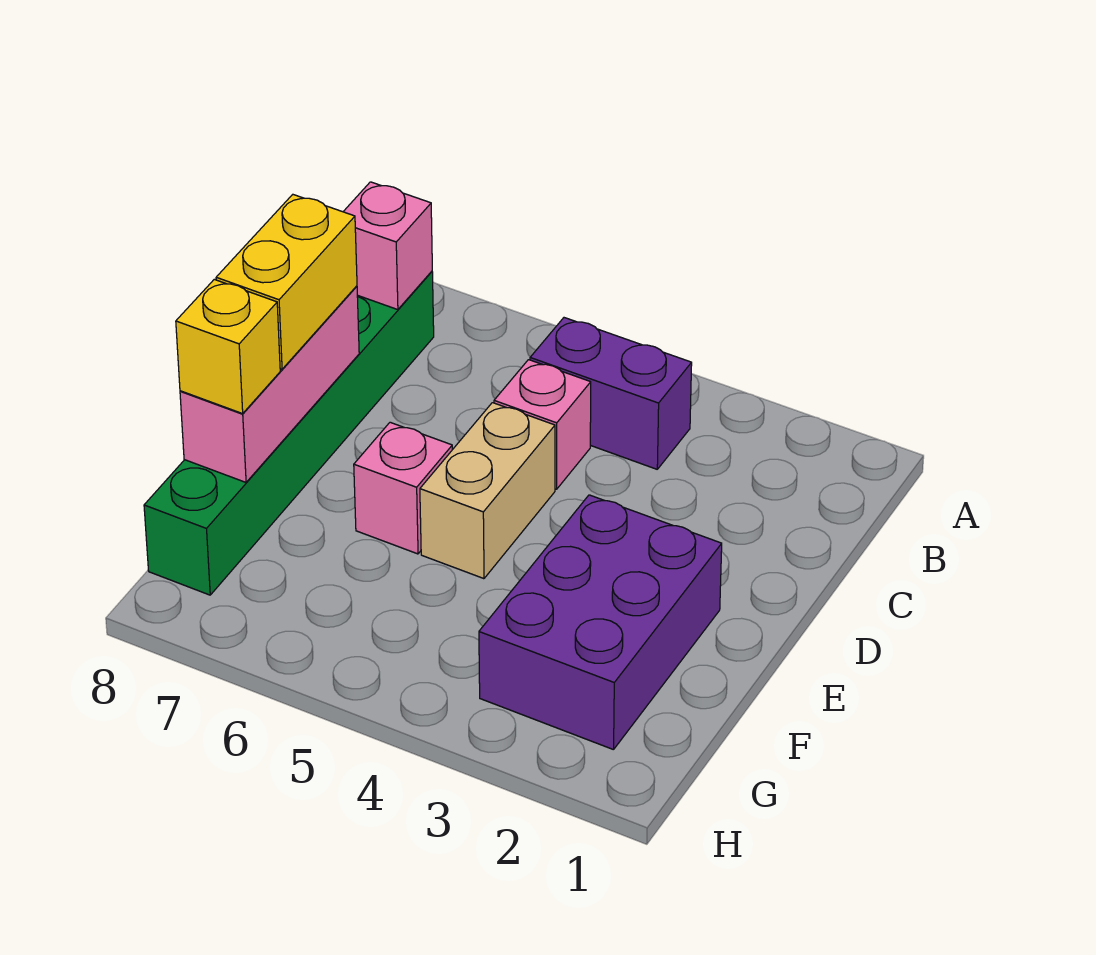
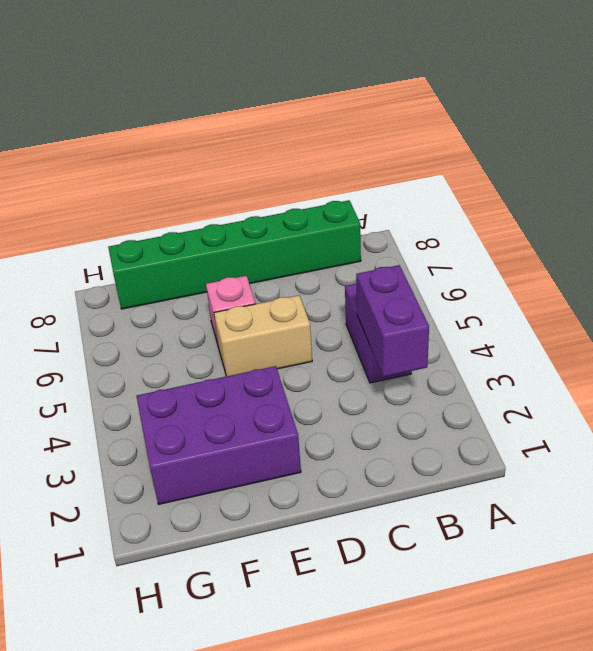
purple brick B3:B4 level 2 -> none
none -> pink brick C5 level 1
none -> pink brick B8 level 2

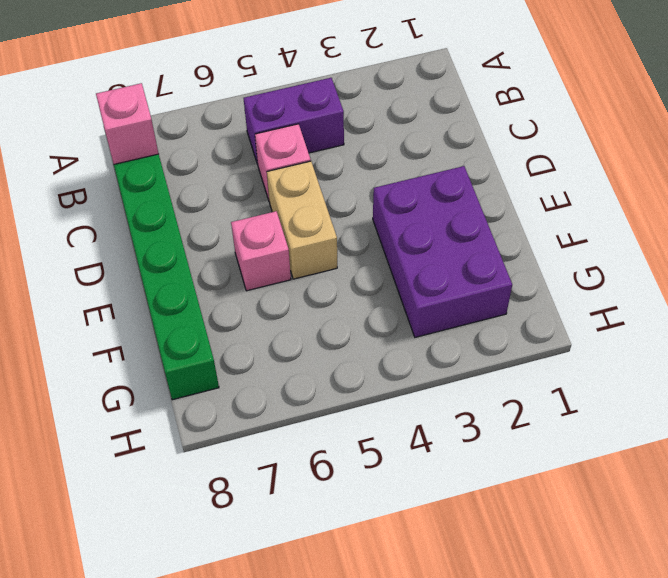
none -> pink brick D8:F8 level 2
none -> yellow brick D8:E8 level 3

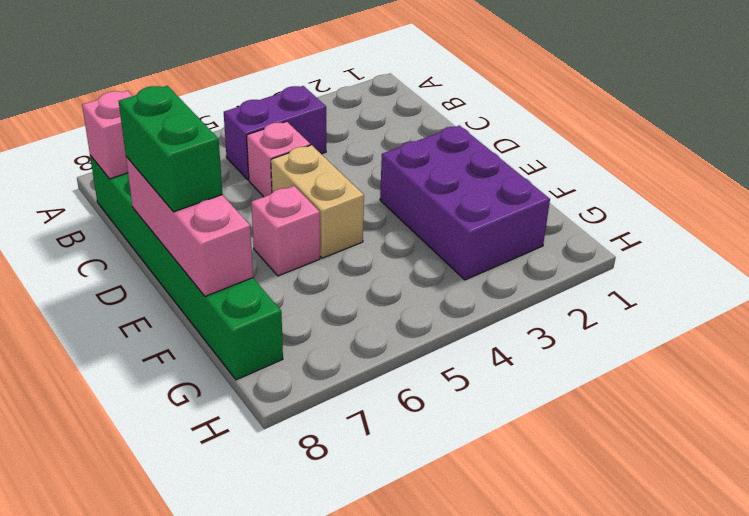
green brick D8:E8 level 3 -> yellow brick D8:E8 level 3
none -> yellow brick F8 level 3

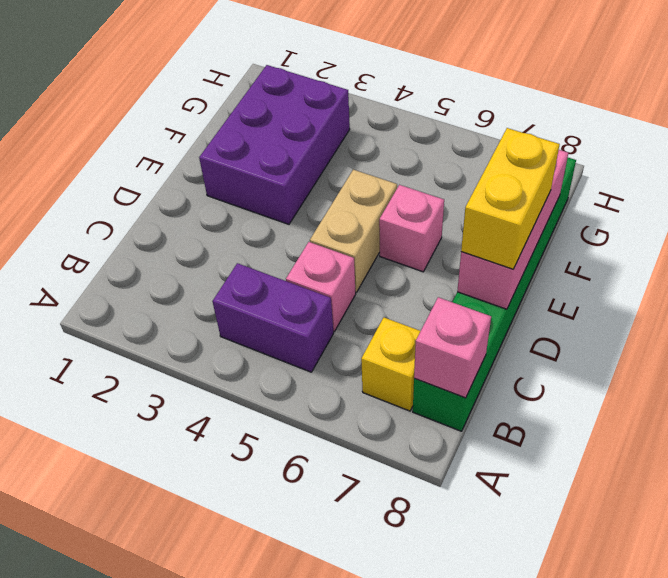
yellow brick B7 level 1 -> yellow brick F8 level 3

